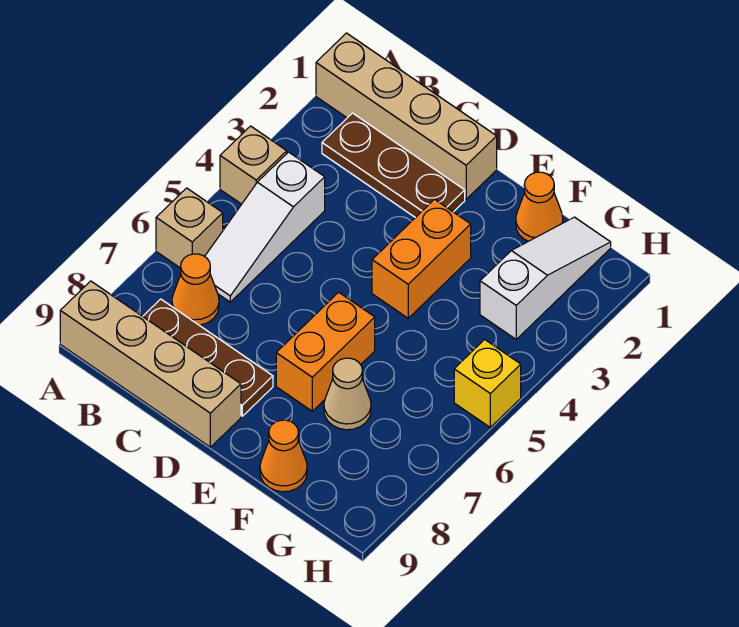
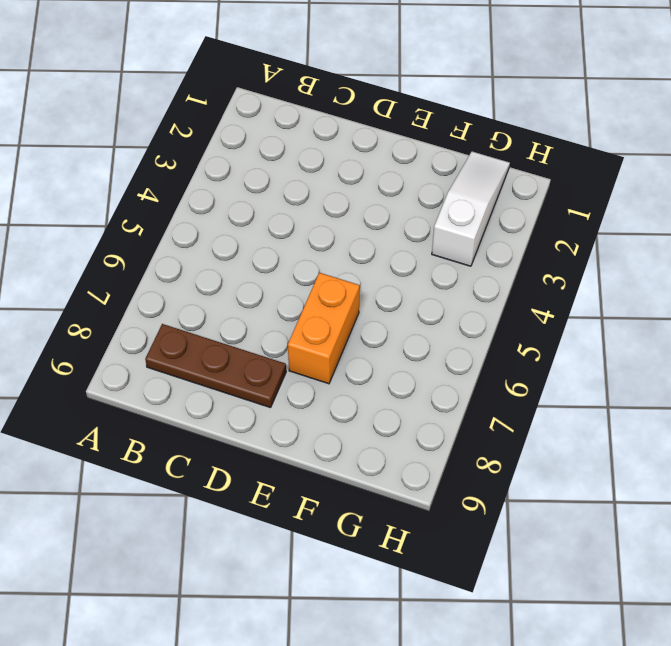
none -> tan brick A1:D1 level 1
none -> tan brick A4 level 1
none -> tan brick A6 level 1

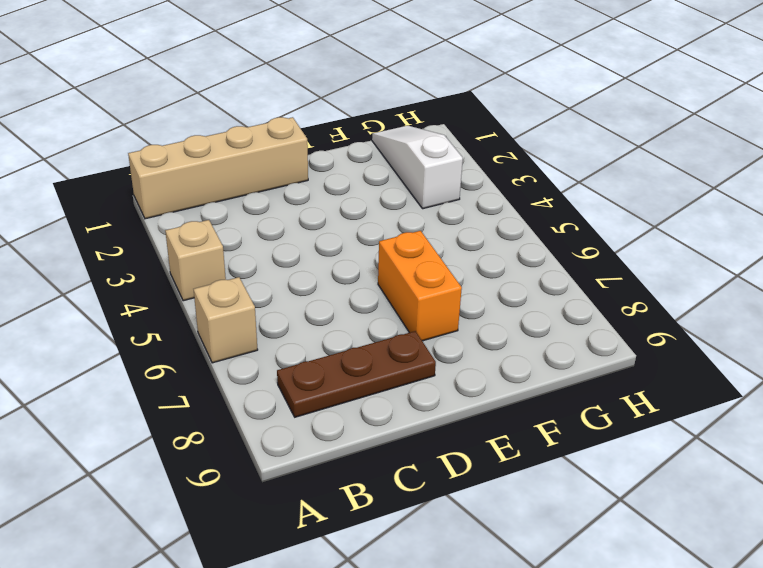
none -> tan brick A9:D9 level 1
none -> brown plate B2:D2 level 1
none -> white slope B4:B6 level 1 top 4

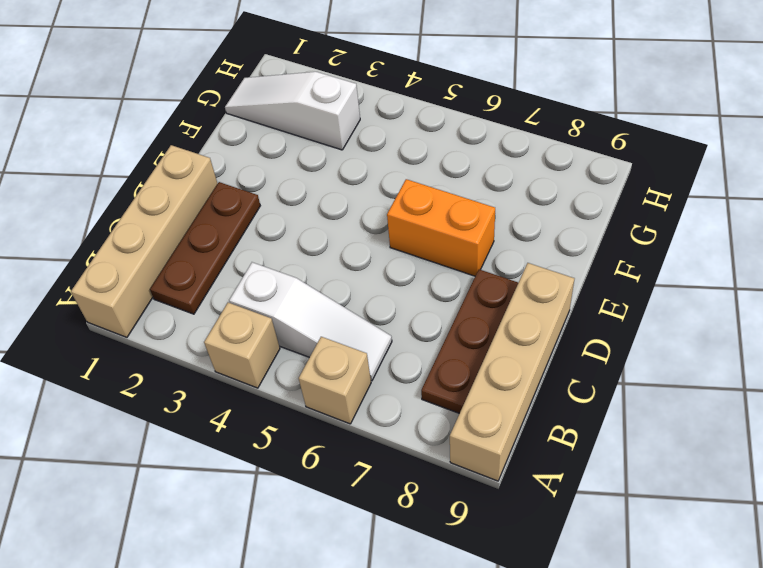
none -> orange cone B7 level 1
none -> orange brick E3:E4 level 1
none -> orange cone F1 level 1

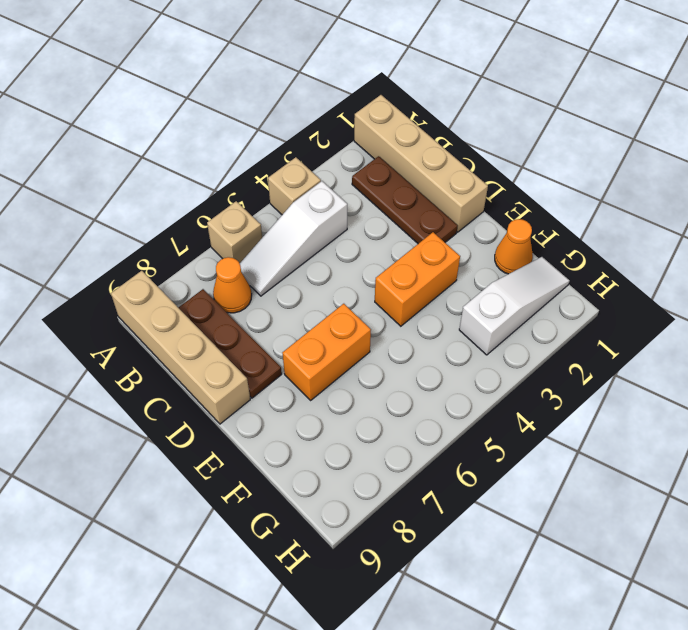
none -> tan cone F7 level 1
none -> orange cone F9 level 1
none -> yellow brick H5 level 1

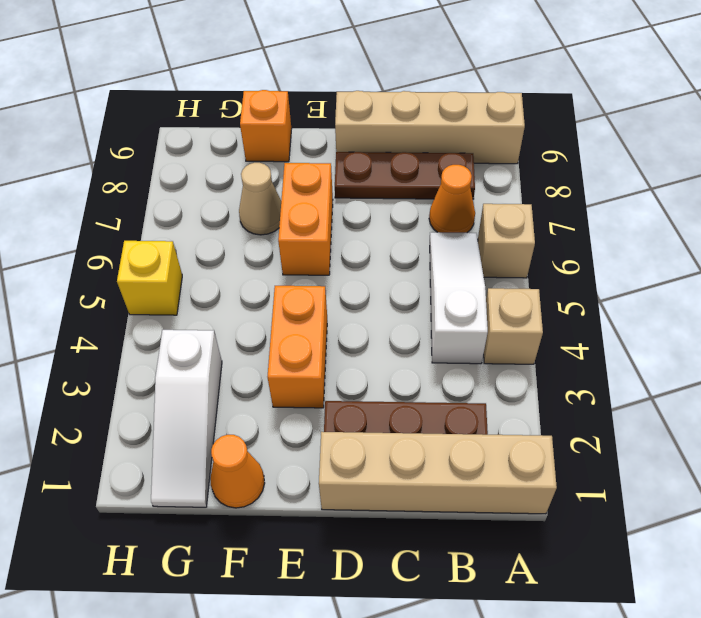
orange brick F9 level 1 -> orange cone F9 level 1

